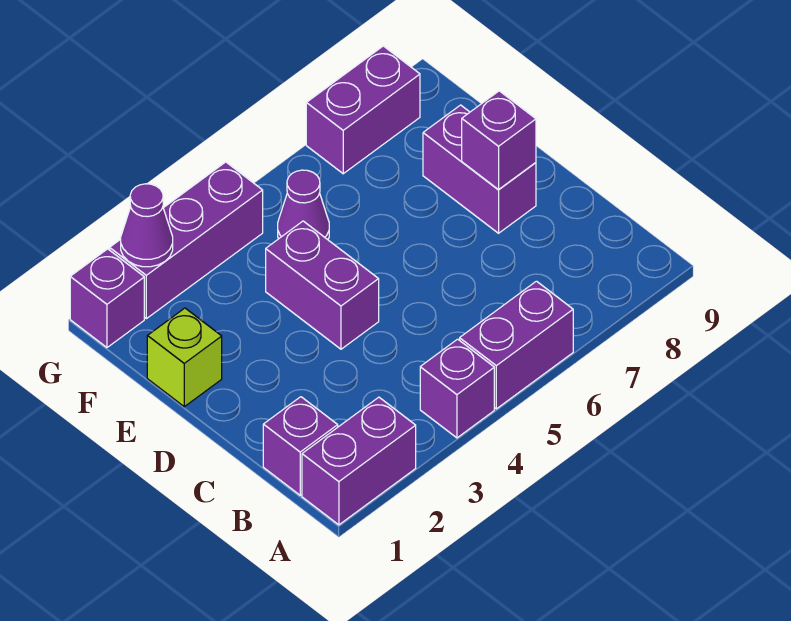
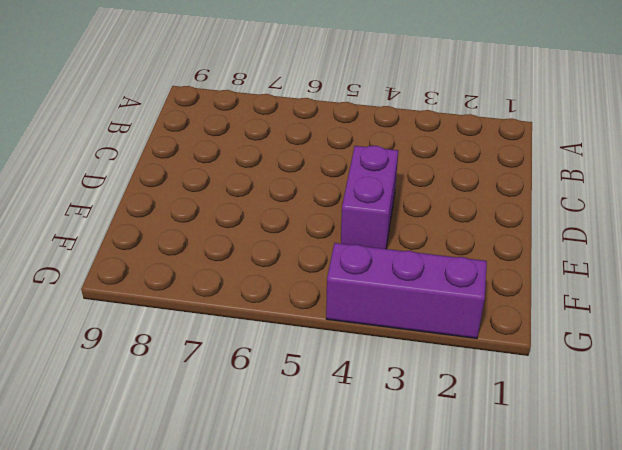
none -> purple brick A1:A2 level 1
none -> purple brick A4 level 1
none -> purple brick A5:A6 level 1

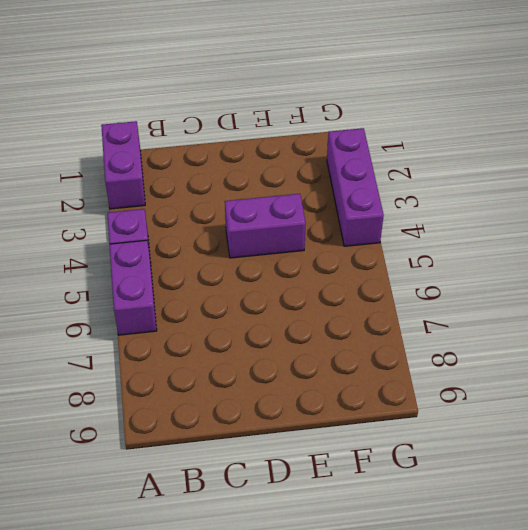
none -> purple brick B1 level 1
none -> purple brick D8:E8 level 1
none -> lime brick E1 level 1

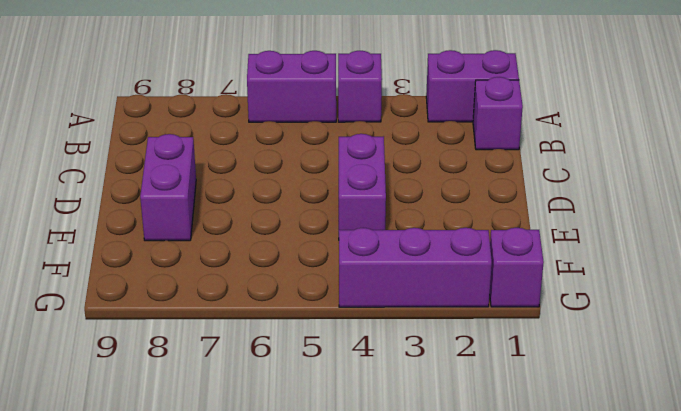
none -> lime brick E1 level 1
none -> purple cone F5 level 1
none -> purple brick G7:G8 level 1

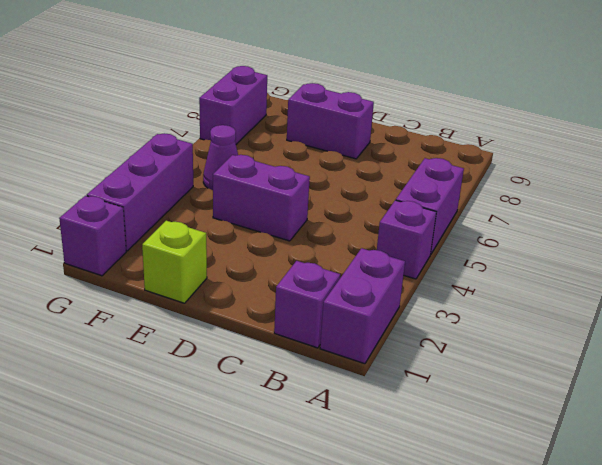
none -> purple brick D8 level 2
none -> purple cone G2 level 2

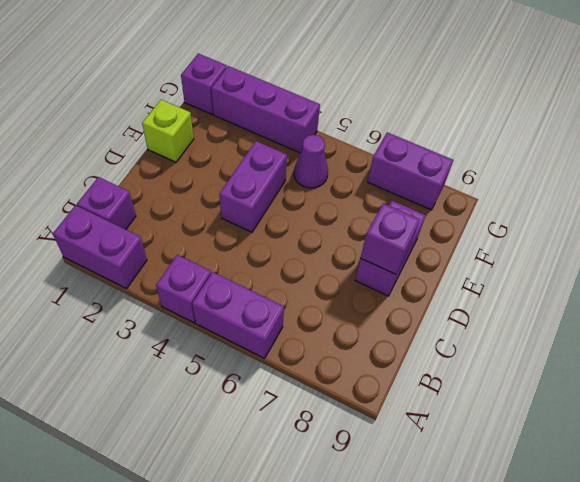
none -> purple cone G2 level 2

